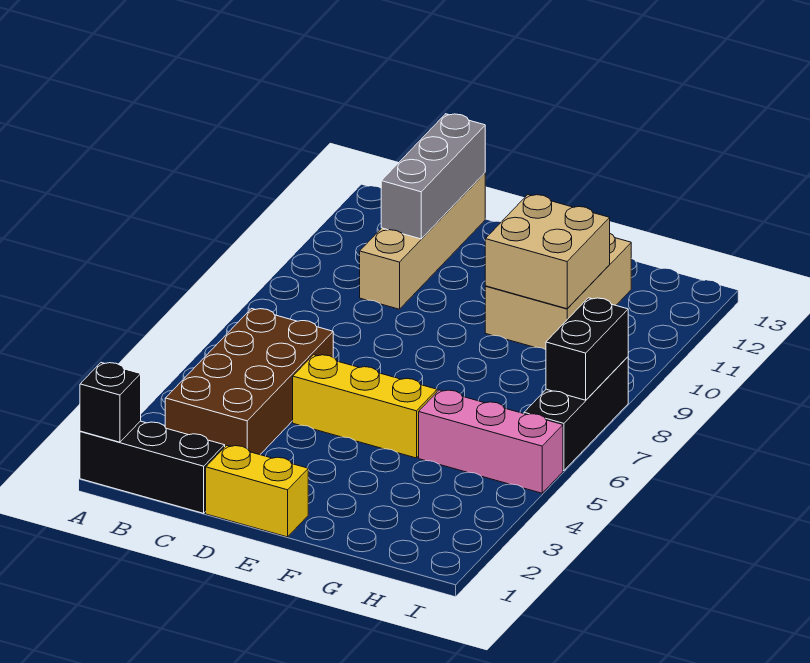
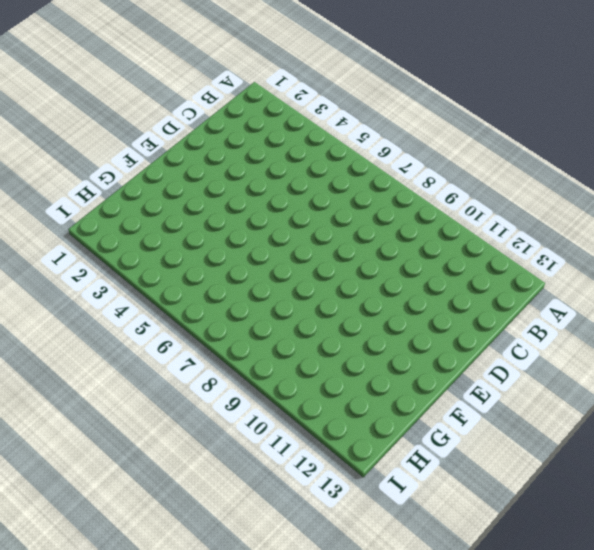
none -> black brick A1:C1 level 1
none -> brown brick B3:C6 level 1
none -> tan brick C10:C13 level 1

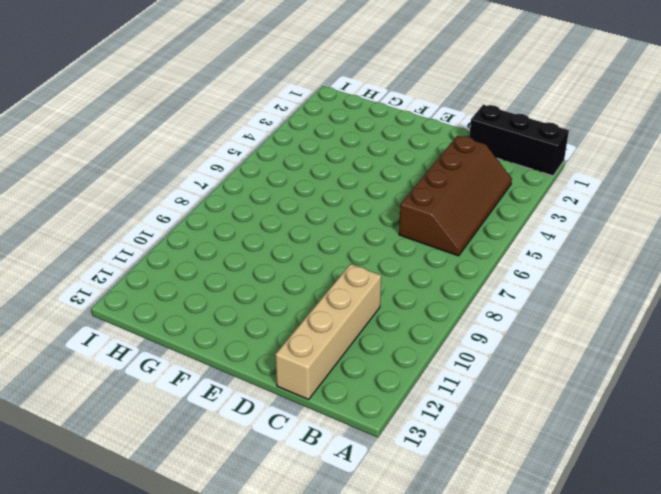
brown slope B3:C6 level 1 top C -> brown brick B3:C6 level 1
none -> yellow brick D1:E1 level 1
none -> yellow brick D5:F5 level 1
none -> tan brick F10:G12 level 1

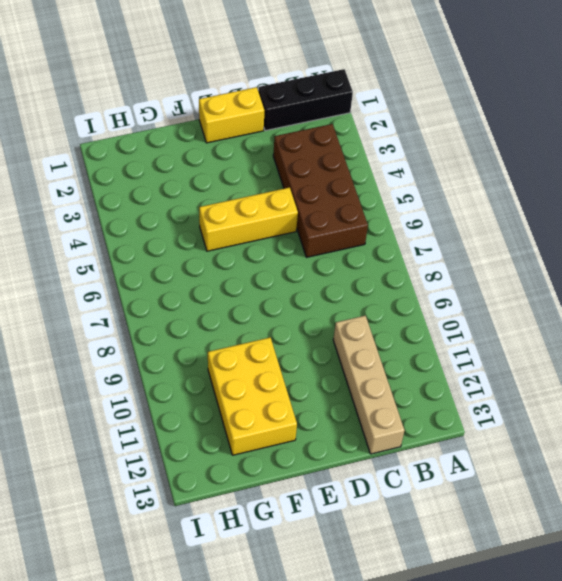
yellow brick F10:G12 level 1 -> tan brick F10:G12 level 1
none -> pink brick G5:I5 level 1
none -> black brick I6:I8 level 1
none -> black brick A1 level 2

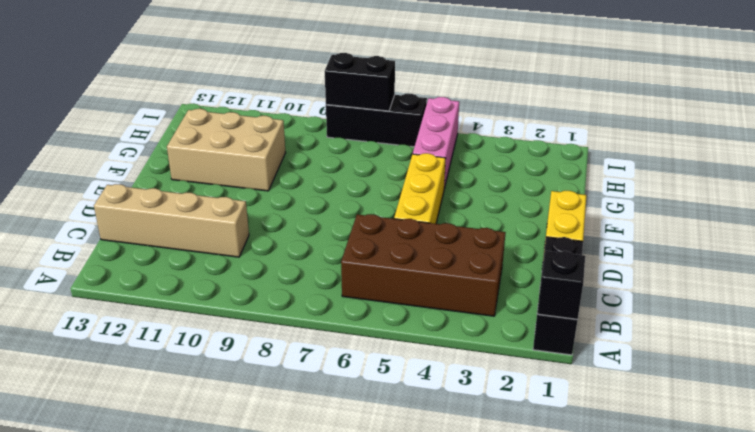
none -> grey brick C11:C13 level 2
none -> tan brick F10:G11 level 2

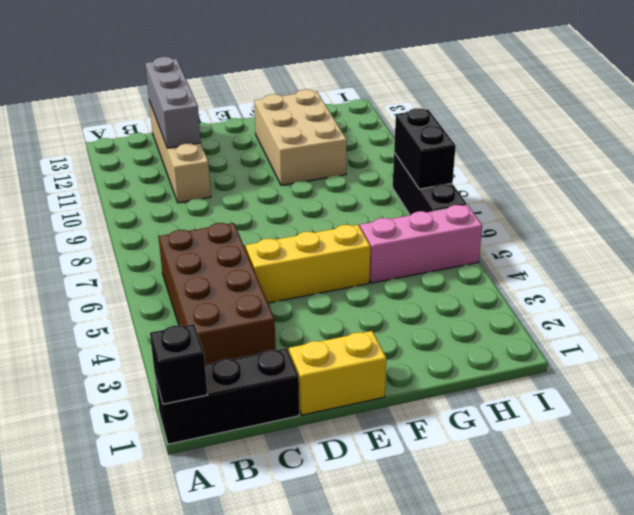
none -> tan brick F10:G11 level 2

